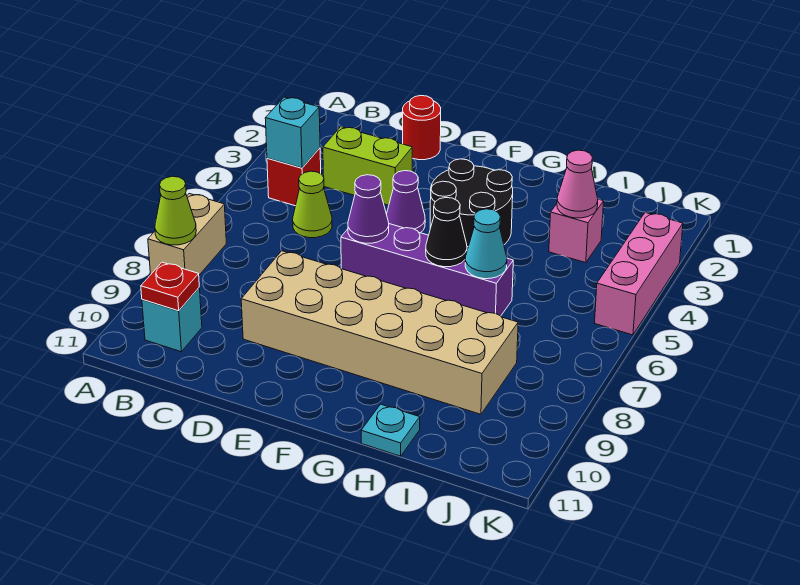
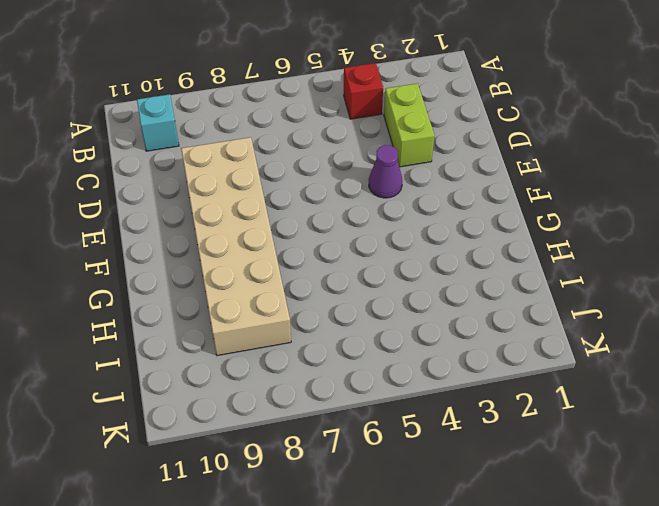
none -> tan brick A7:A8 level 1
none -> lime cone C5 level 1
none -> red round brick D1 level 1

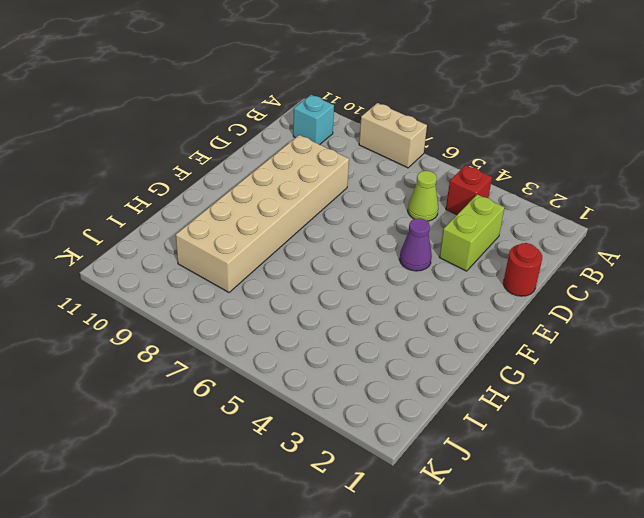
none -> purple brick E6:H6 level 1
none -> black round brick F3:G4 level 1
none -> cyan plate H11 level 1

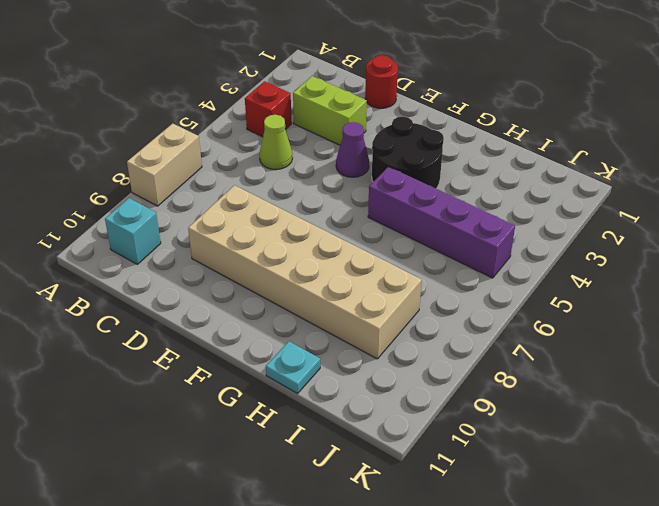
purple brick G5:J5 level 1 -> purple brick E6:H6 level 1
none -> pink brick I3 level 1
none -> pink brick K3:K5 level 1
none -> lime cone A8 level 2

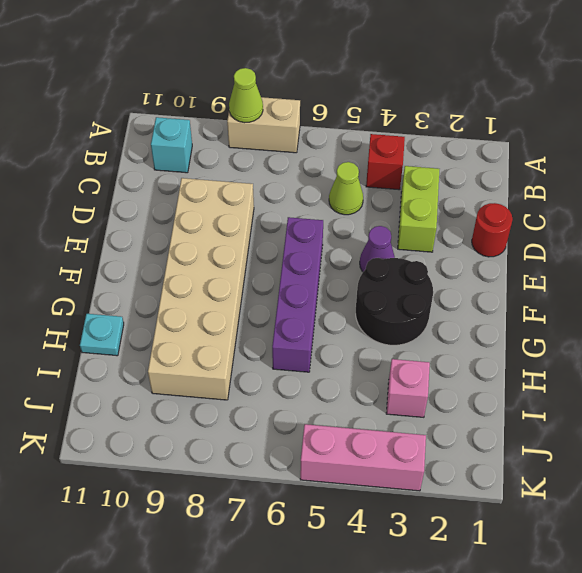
none -> cyan brick B4 level 2
none -> red plate B10 level 2
none -> purple cone E6 level 2

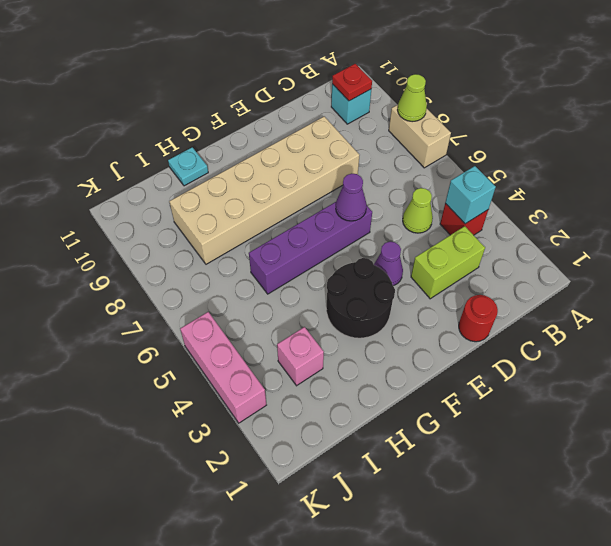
none -> black cone G6 level 2
none -> cyan cone H6 level 2
none -> pink cone I3 level 2

